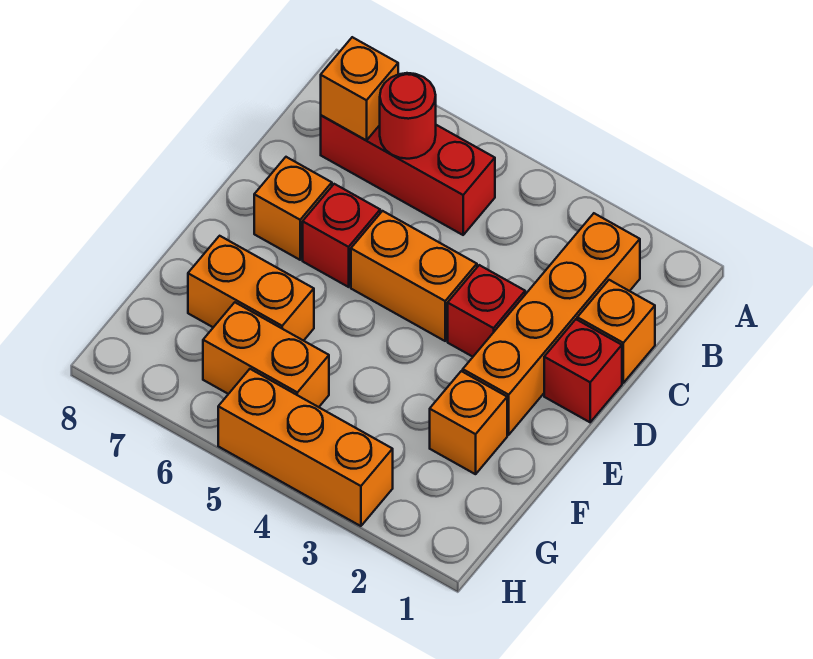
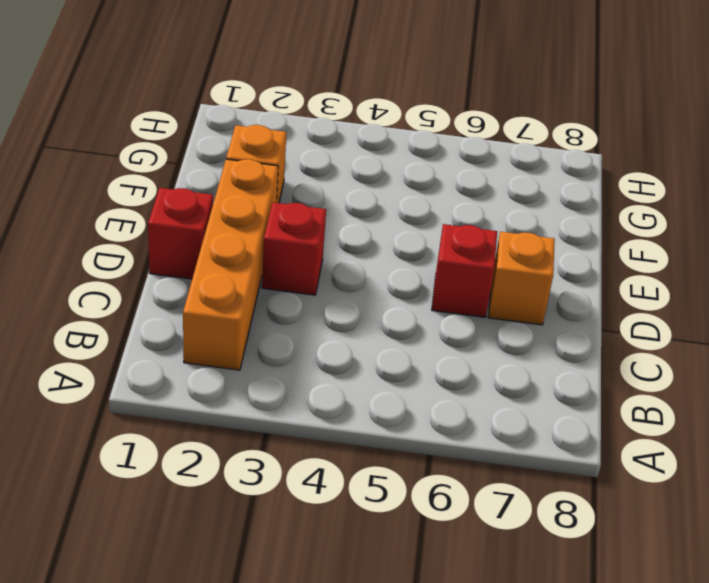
none -> red brick B5:B7 level 1
none -> orange brick C1 level 1
none -> orange brick D4:D5 level 1

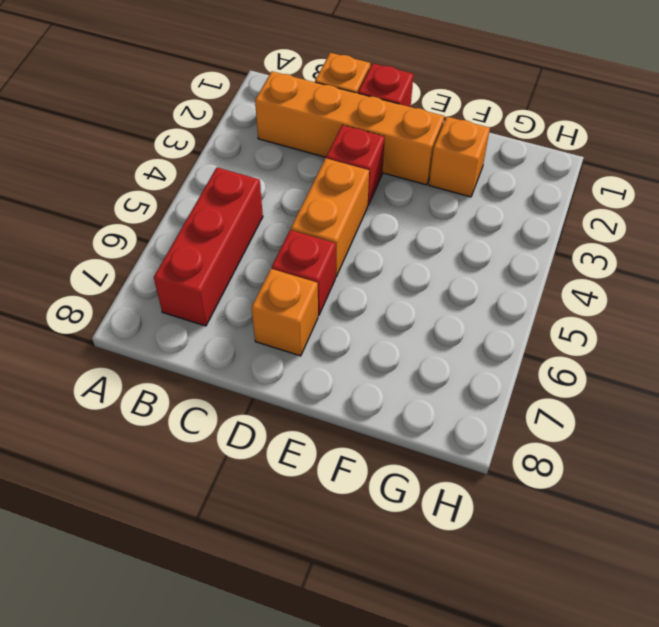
none -> orange brick F6:F7 level 1
none -> orange brick G5:G6 level 1
none -> orange brick H3:H5 level 1

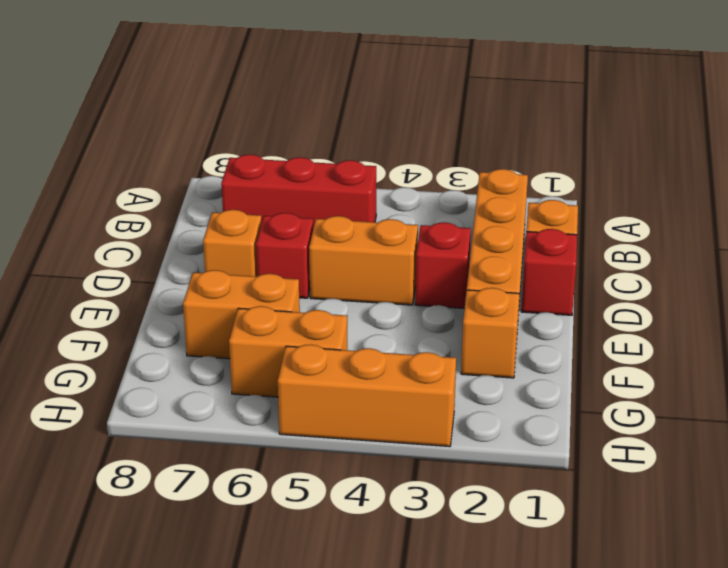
none -> red round brick B6 level 2
none -> orange brick B7 level 2

